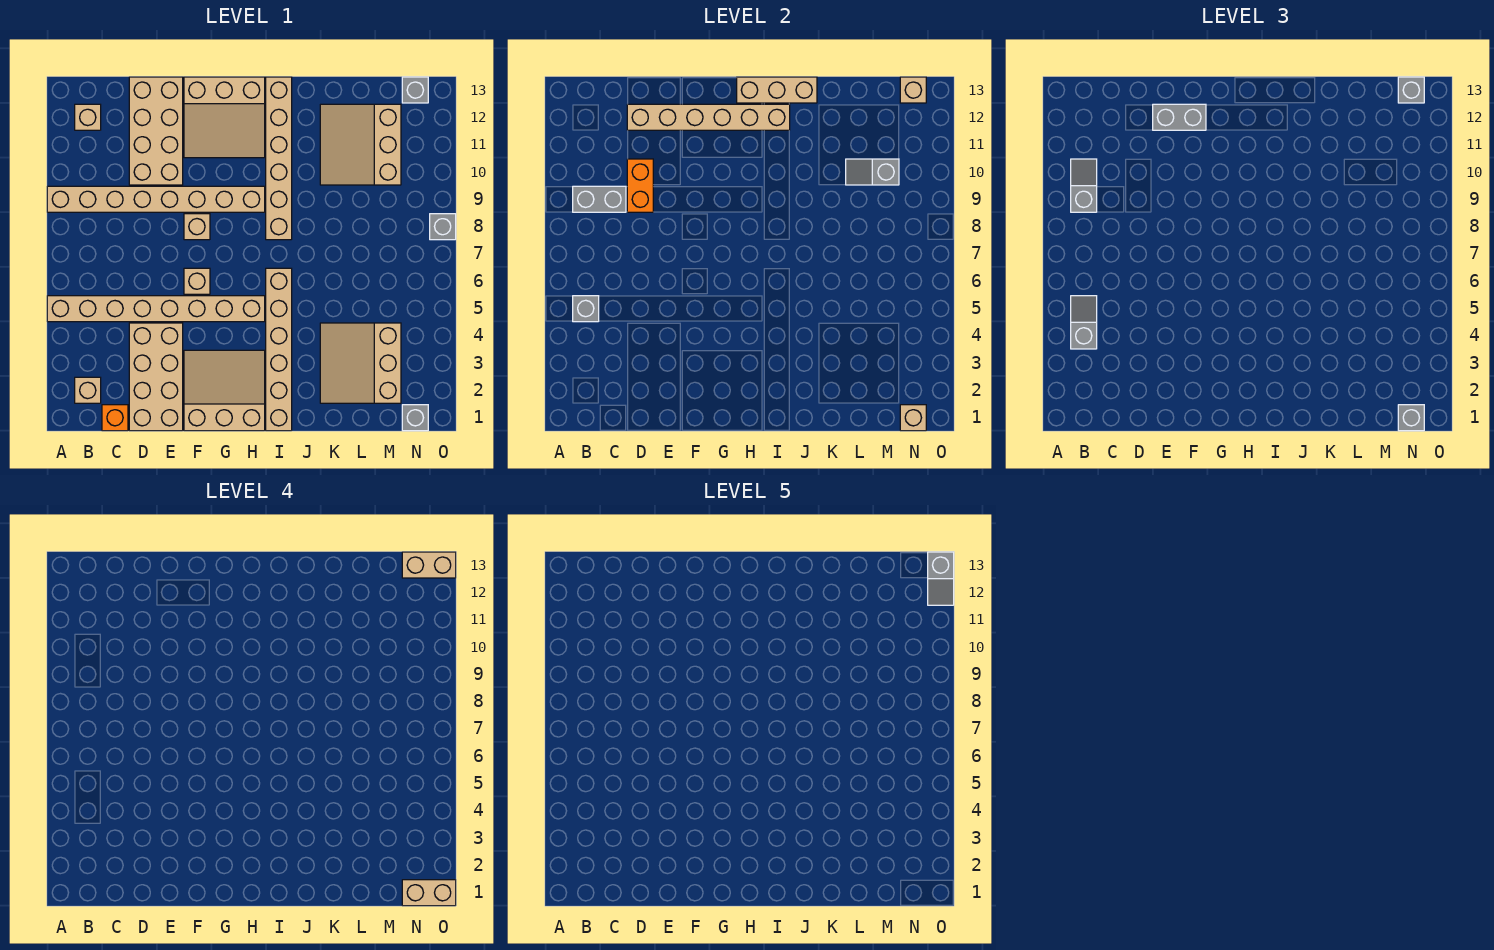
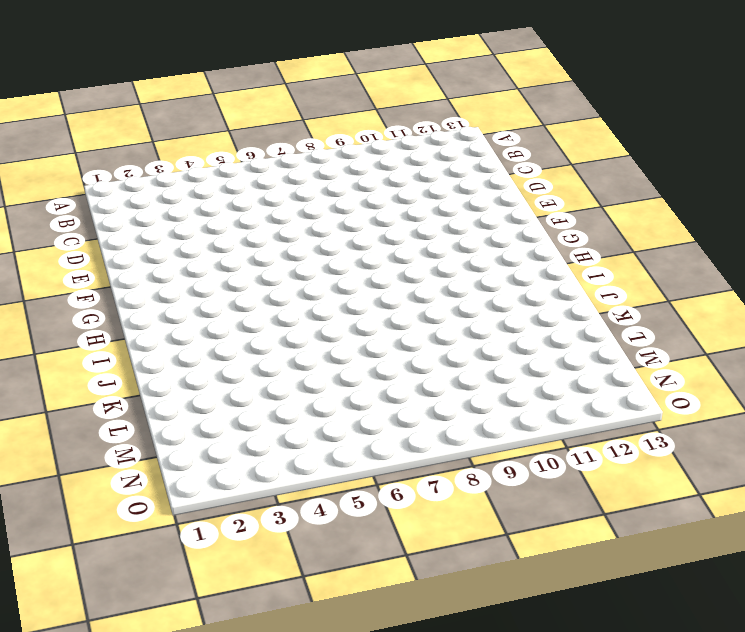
none -> tan brick A5:H5 level 1
none -> tan brick A9:H9 level 1
none -> tan brick B2 level 1
none -> tan brick B12 level 1

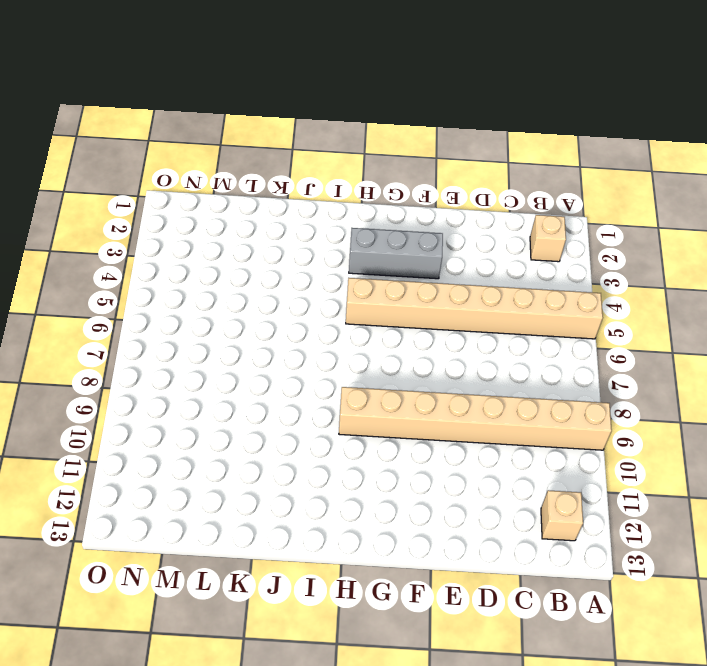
grey brick F3:H3 level 1 -> tan slope F1:H3 level 1 top 1
none -> orange brick C1 level 1
none -> tan brick D1:E4 level 1
none -> tan brick D10:E13 level 1
none -> tan brick F6 level 1

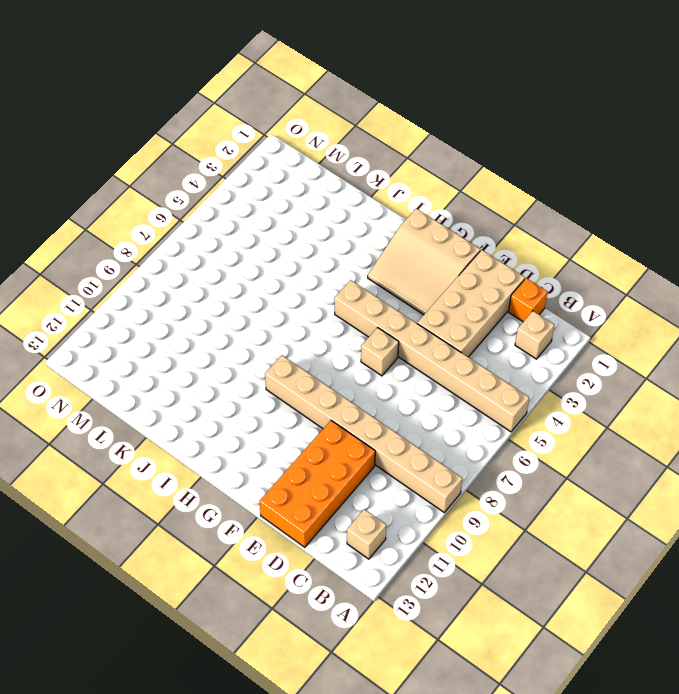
orange brick D10:E13 level 1 -> tan brick D10:E13 level 1
none -> tan brick F8 level 1
none -> tan slope F11:H13 level 1 top 13
none -> tan brick I1:I6 level 1
none -> tan brick I8:I13 level 1

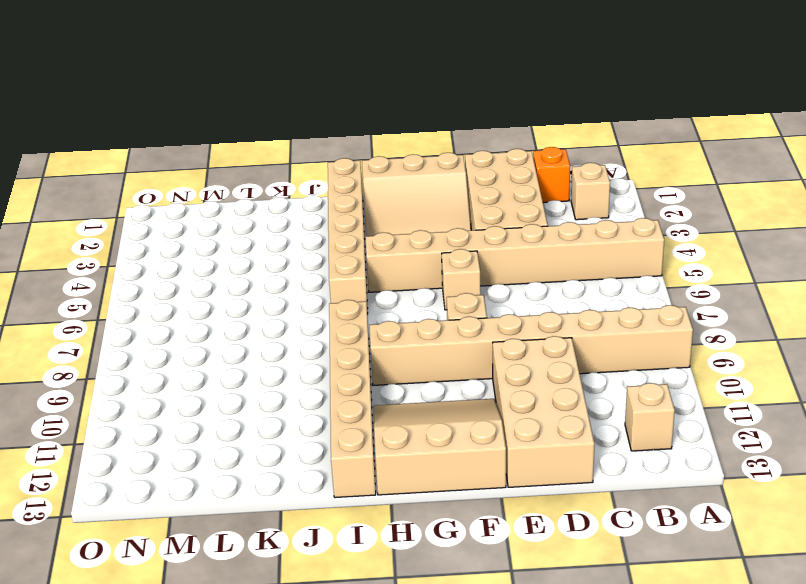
none -> tan slope K2:M4 level 1 top M
none -> tan slope K10:M12 level 1 top M
none -> grey brick N1 level 1
none -> grey brick N13 level 1

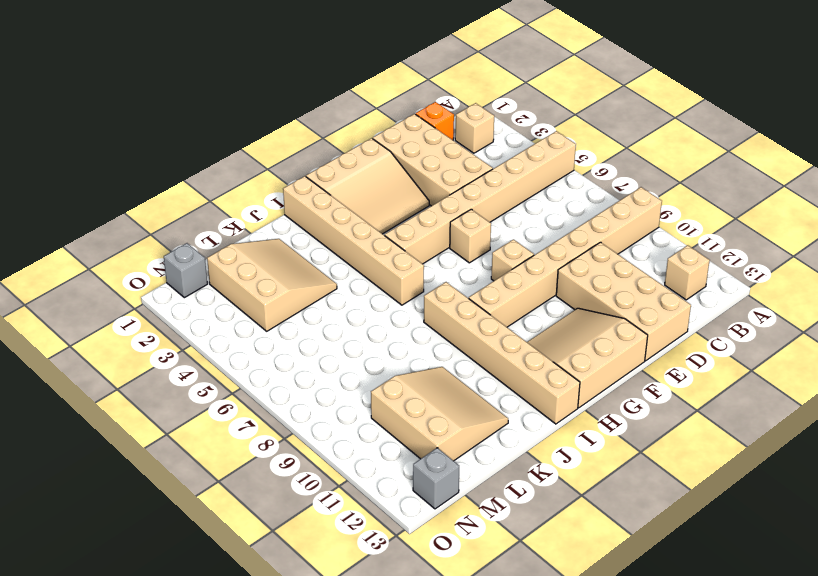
none -> grey brick O8 level 1
none -> grey brick B5 level 2
none -> grey brick B9:C9 level 2
none -> orange brick D9:D10 level 2

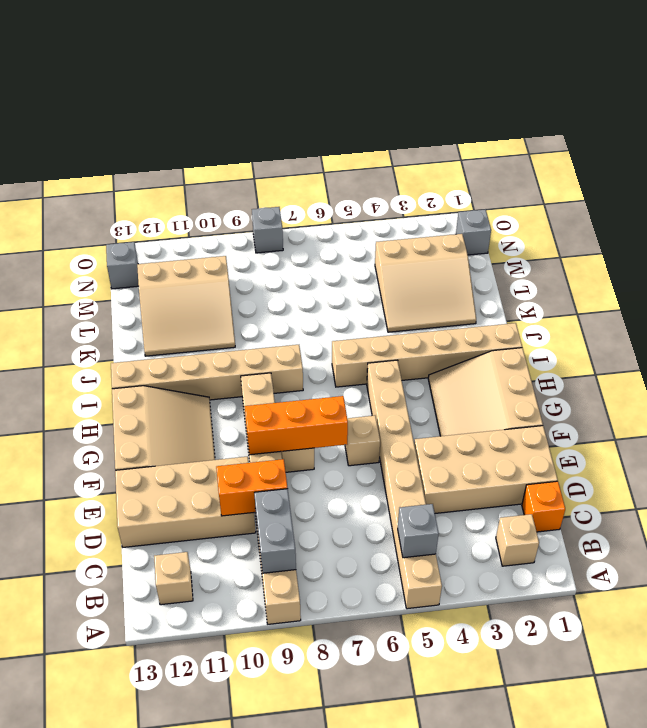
orange brick F7:F9 level 2 -> none
none -> tan brick D12:I12 level 2
none -> tan brick H13:J13 level 2
none -> grey slope L10:M10 level 2 top M
none -> tan brick N1 level 2

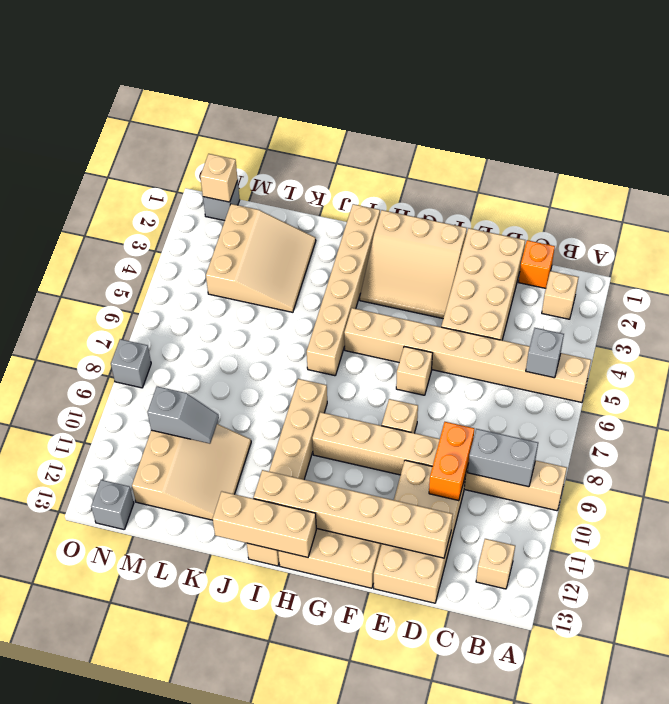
none -> tan brick N13 level 2
none -> grey slope B4:B5 level 3 top 4
none -> grey slope B9:B10 level 3 top 9
none -> grey brick E12:F12 level 3

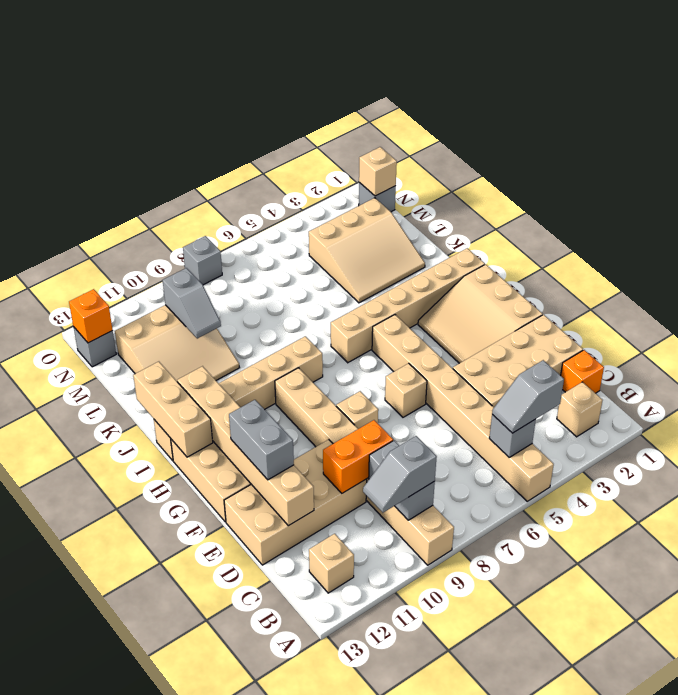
orange brick N13 level 2 -> tan brick N13 level 2
none -> grey brick N1 level 3
none -> grey brick N13 level 3
none -> tan brick N1:O1 level 4
none -> tan brick N13:O13 level 4

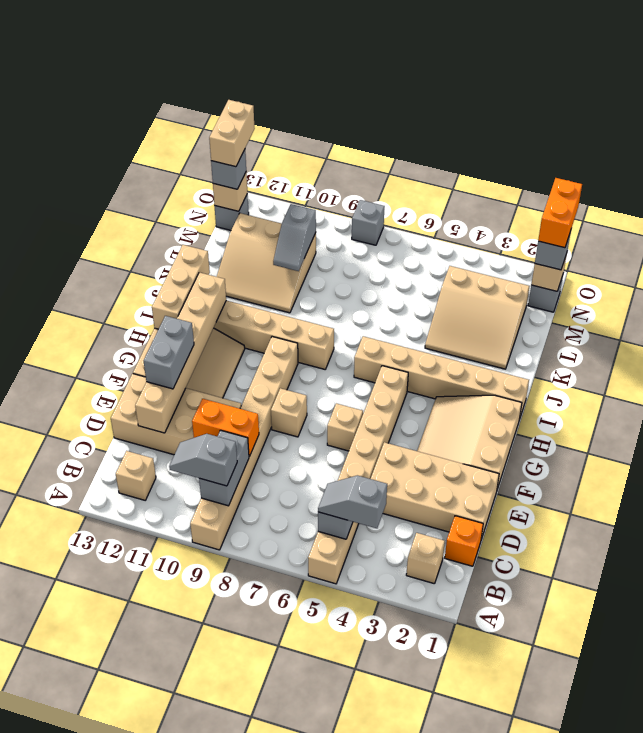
orange brick N1:O1 level 4 -> tan brick N1:O1 level 4
none -> grey slope O12:O13 level 5 top 13

